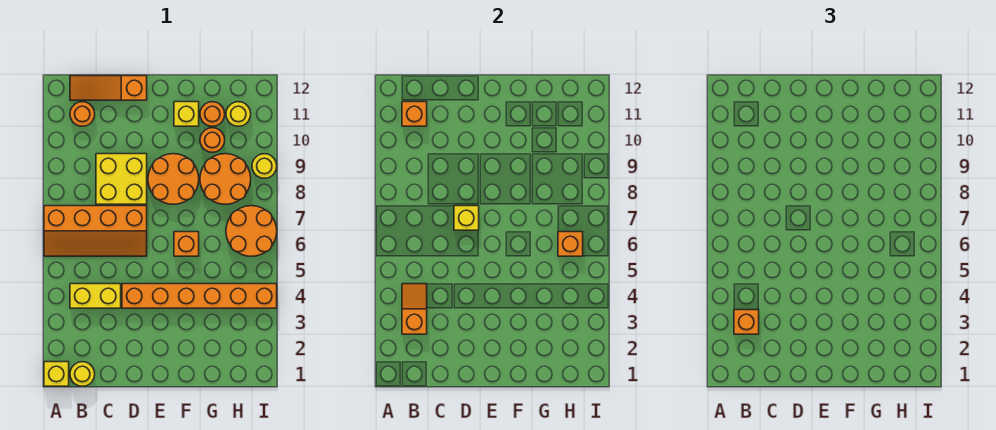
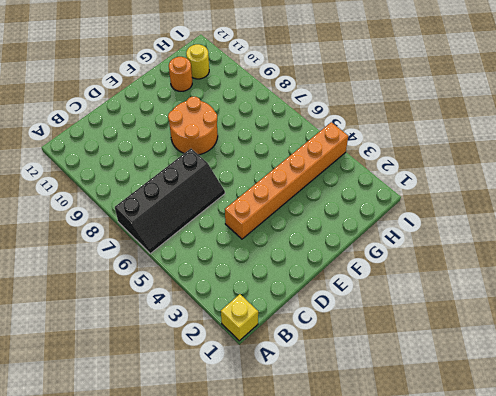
black slope A6:D7 level 1 top 7 -> orange slope A6:D7 level 1 top 7
none -> yellow round brick B1 level 1
none -> yellow brick B4:C4 level 1
none -> orange round brick B11 level 1

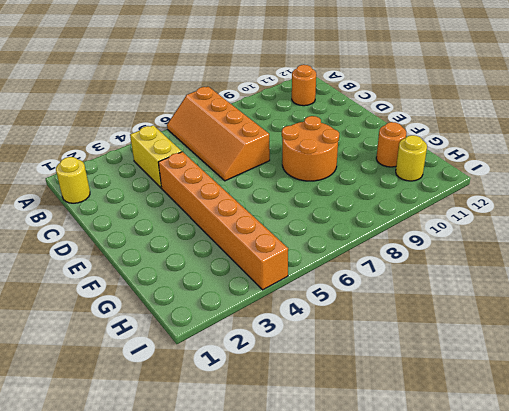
none -> yellow brick A1 level 1
none -> orange slope B12:D12 level 1 top D
none -> yellow brick C8:D9 level 1

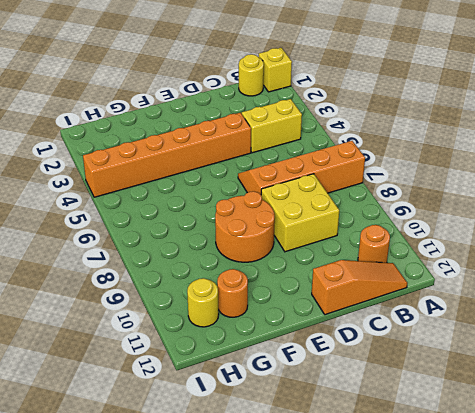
none -> orange brick F6 level 1
none -> yellow brick F11 level 1
none -> orange round brick G8:H9 level 1

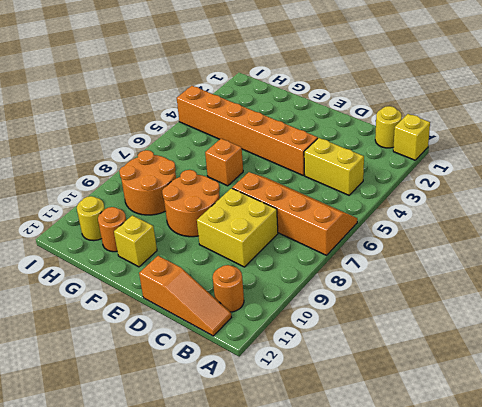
none -> orange round brick G10 level 1
none -> orange round brick H6:I7 level 1
none -> yellow round brick I9 level 1

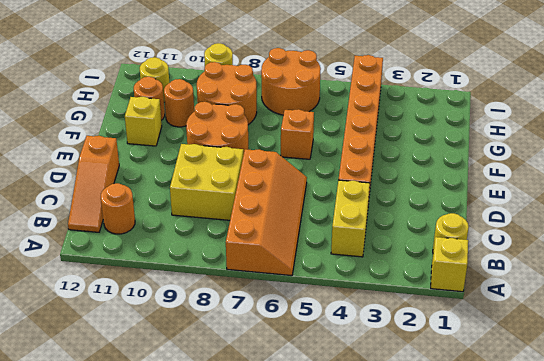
none -> orange slope B3:B4 level 2 top 3
none -> orange brick B11 level 2
none -> yellow brick D7 level 2

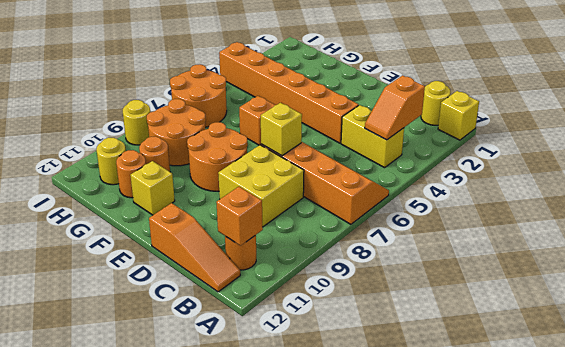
none -> orange brick H6 level 2
none -> orange brick B3 level 3

